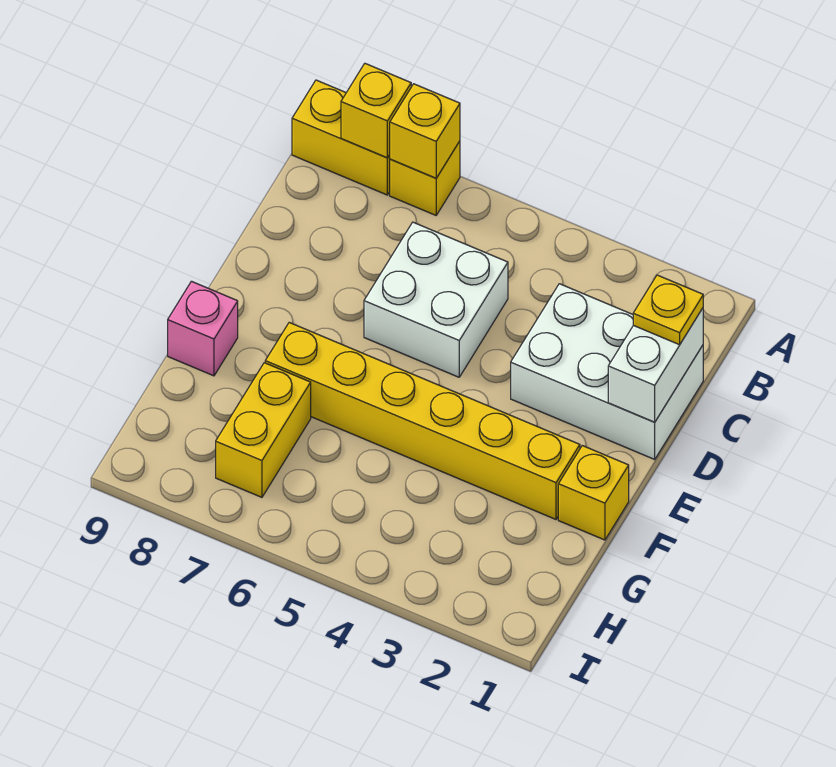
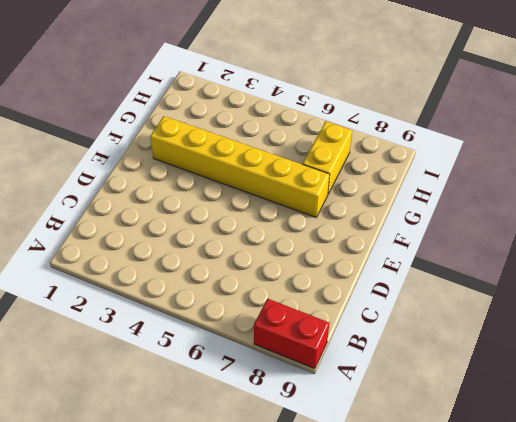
red brick A8:A9 level 1 -> yellow brick A8:A9 level 1
none -> yellow brick A7 level 1
none -> white brick C1:D3 level 1
none -> white brick C5:D6 level 1

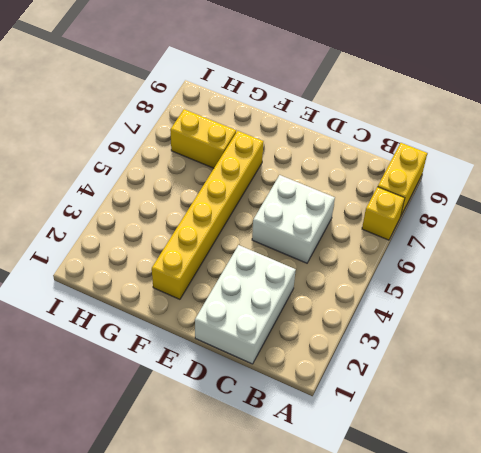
none -> yellow brick F1 level 1
none -> pink brick F9 level 1
none -> yellow brick A7 level 2

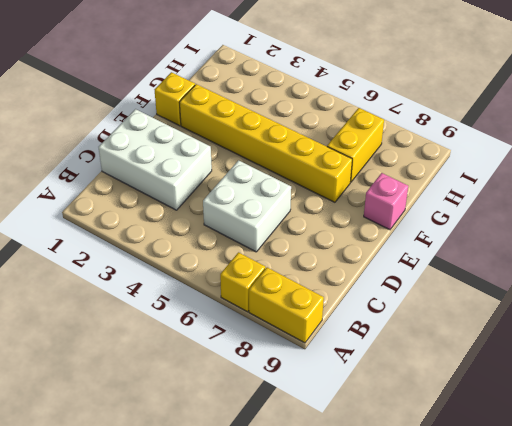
none -> yellow brick A7 level 2
none -> yellow brick A8 level 2
none -> white brick C1:D1 level 2

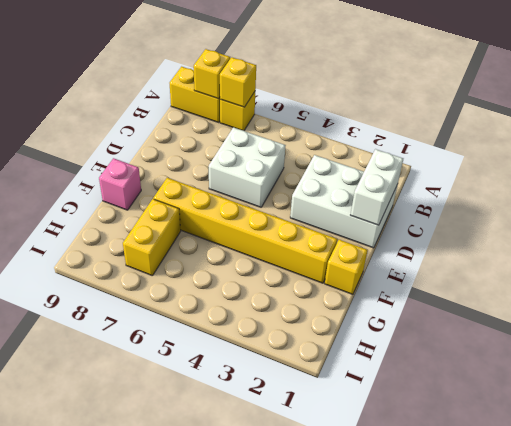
none -> yellow plate C1 level 3

